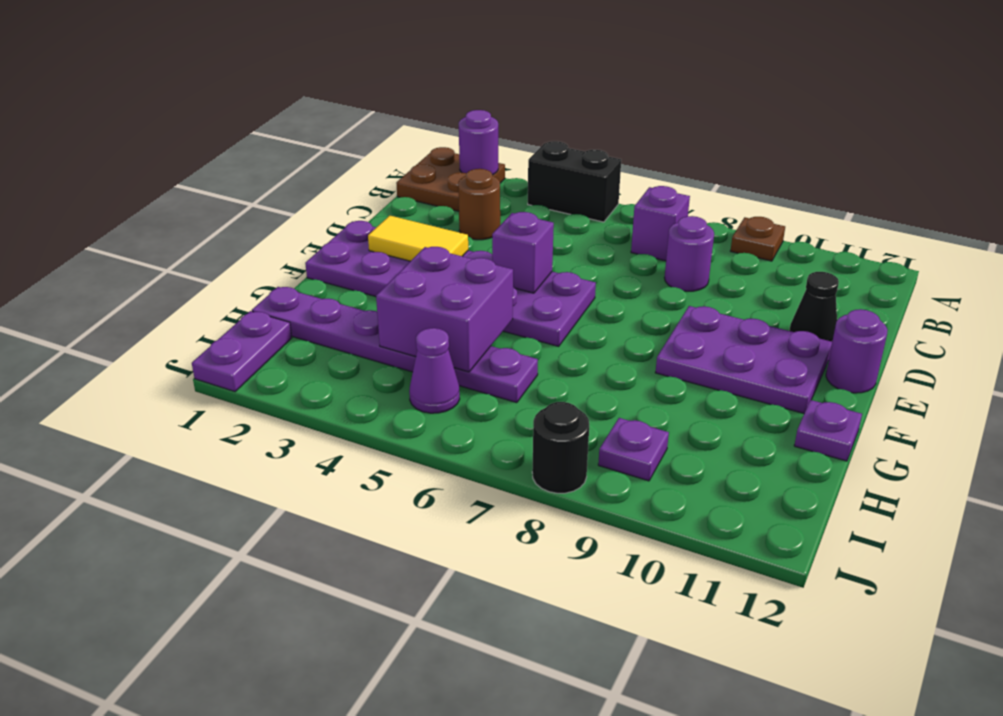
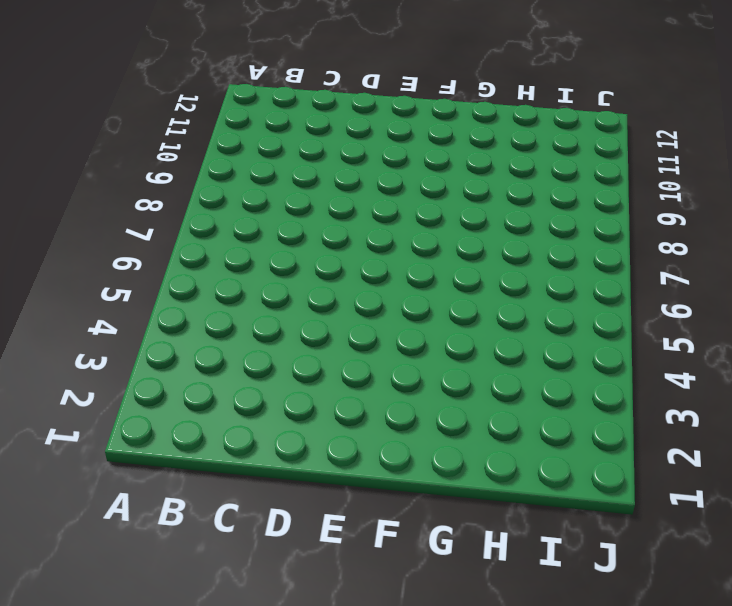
none -> brown plate A1:B2 level 1
none -> black brick A4:A5 level 1
none -> brown plate A9 level 1

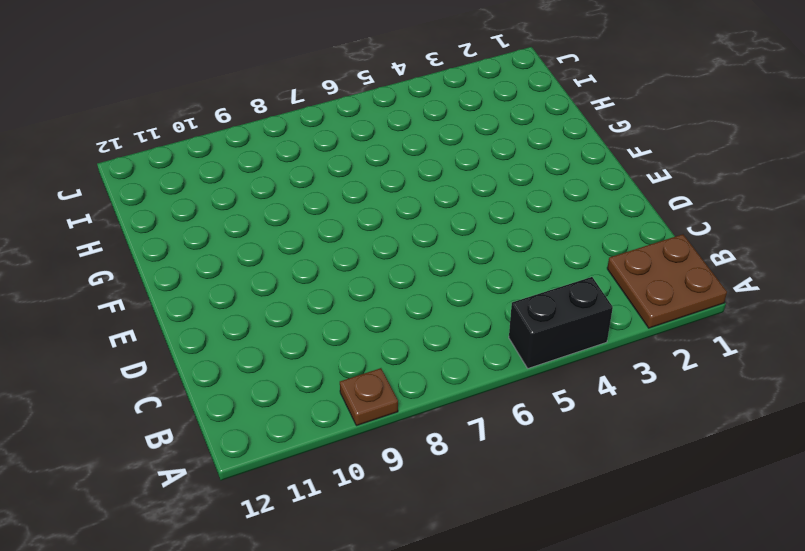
none -> purple brick B7 level 1
none -> brown round brick C3 level 1
none -> purple round brick C8 level 1

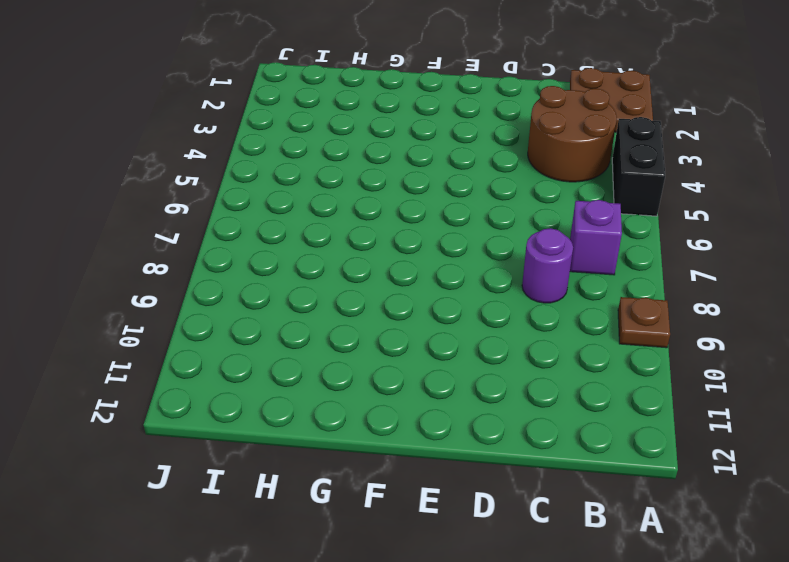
brown round brick B3:C4 level 1 -> brown round brick C3 level 1
none -> black cone D11 level 1
none -> purple plate E1:F6 level 1
none -> purple plate E9:F11 level 1

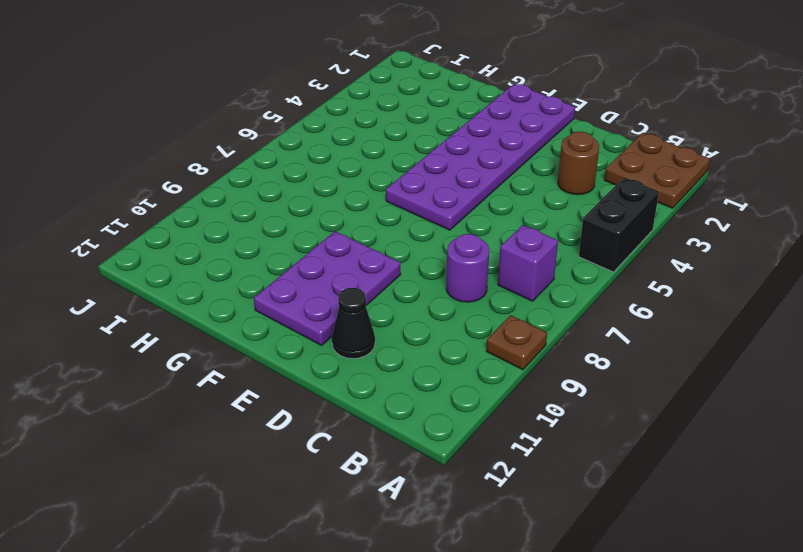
none -> purple round brick E12 level 1
none -> purple plate G12 level 1
none -> purple plate H1:H6 level 1

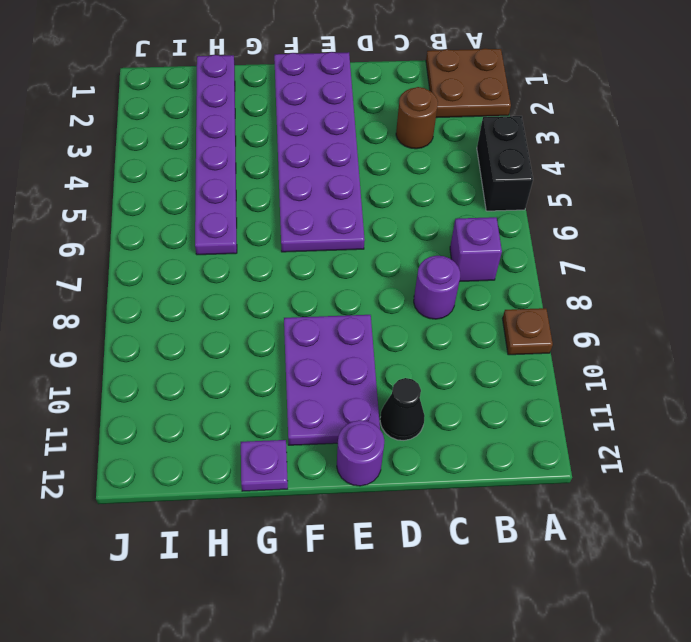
none -> purple plate I1:J1 level 1
none -> purple cone I5 level 1
none -> purple plate I9 level 1

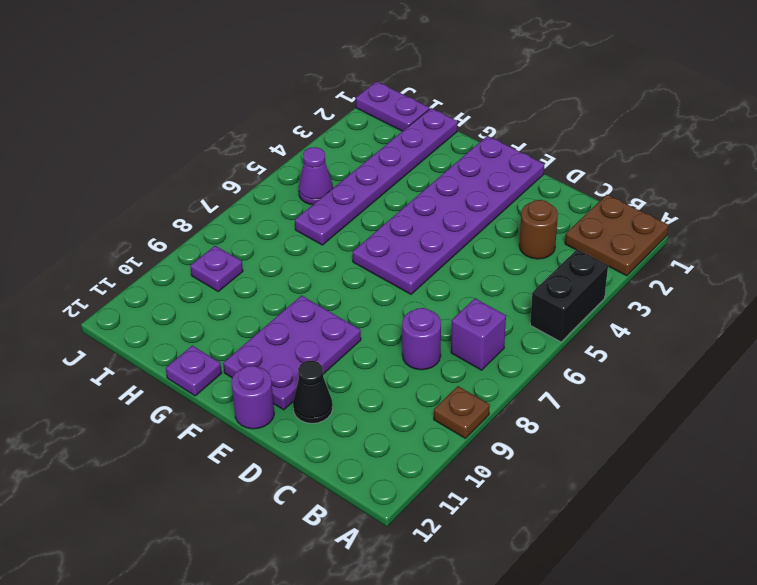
none -> black round brick J8 level 1
none -> purple round brick A2 level 2
none -> yellow tile E2:E3 level 2

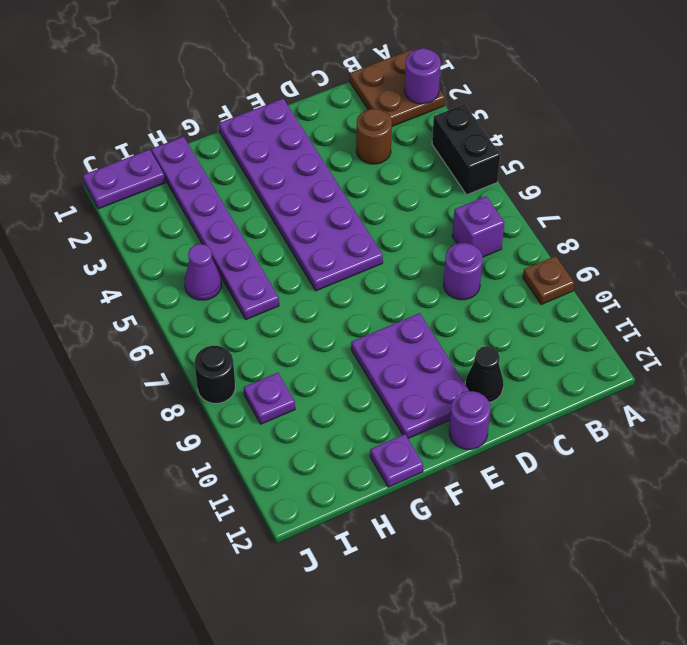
none -> yellow tile E2:E3 level 2
none -> purple brick E5 level 2
none -> purple brick G4:H5 level 2

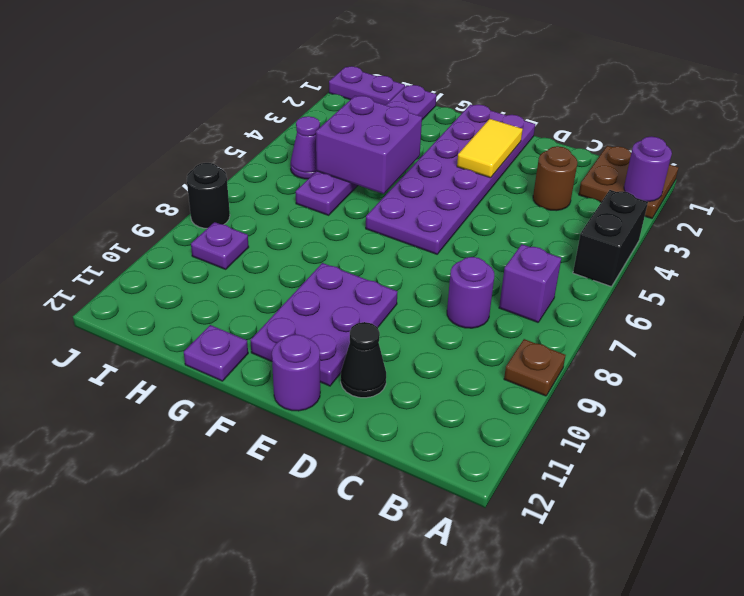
none -> purple brick E5 level 2

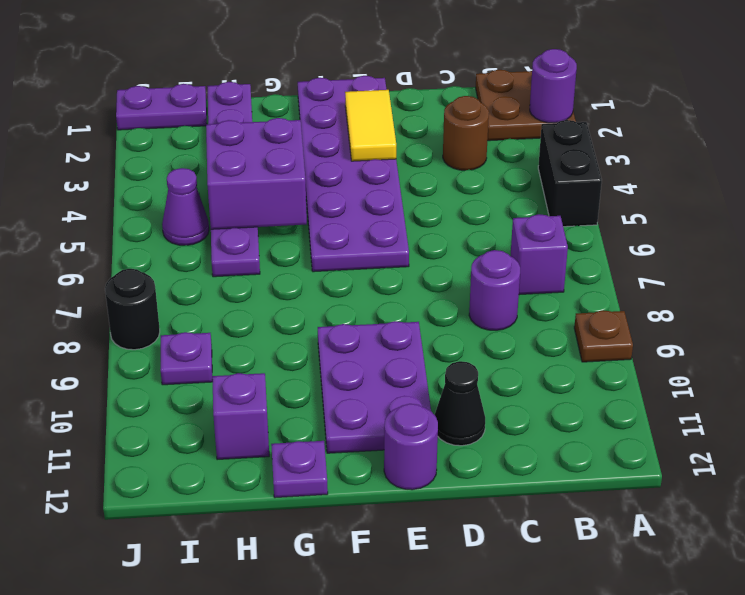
purple brick H11 level 1 -> purple brick E5 level 2

